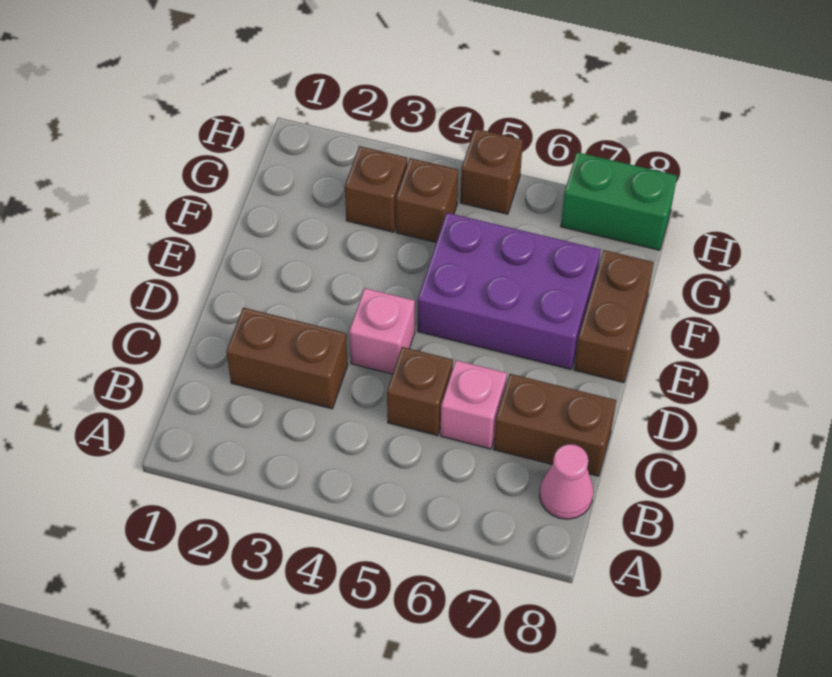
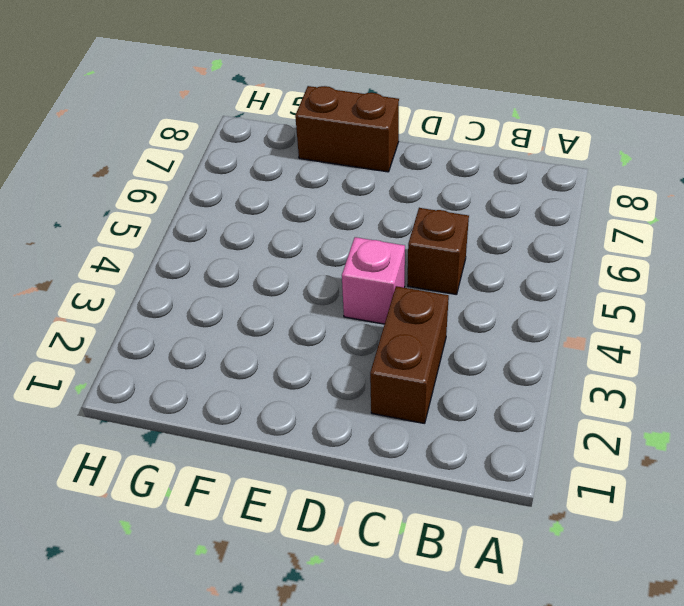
none -> pink cone B8 level 1
none -> pink brick C6 level 1
none -> brown brick C7:C8 level 1

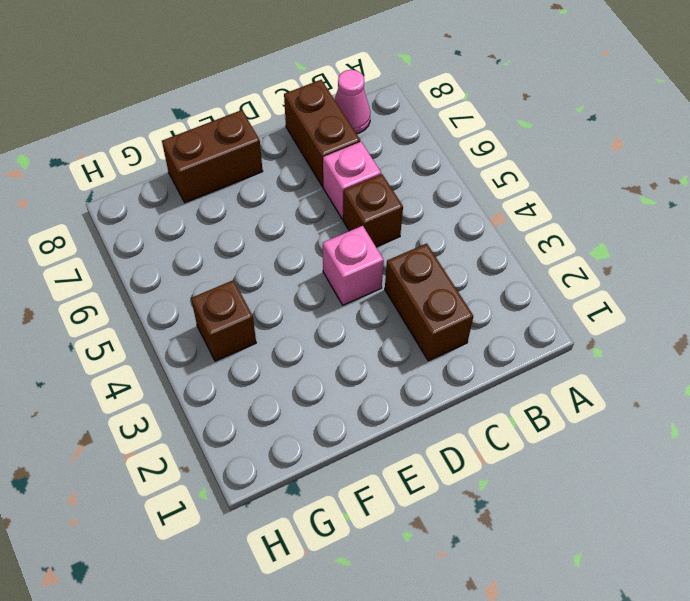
none -> purple brick E5:F7 level 1
none -> brown brick G3 level 1
none -> brown brick H5 level 1

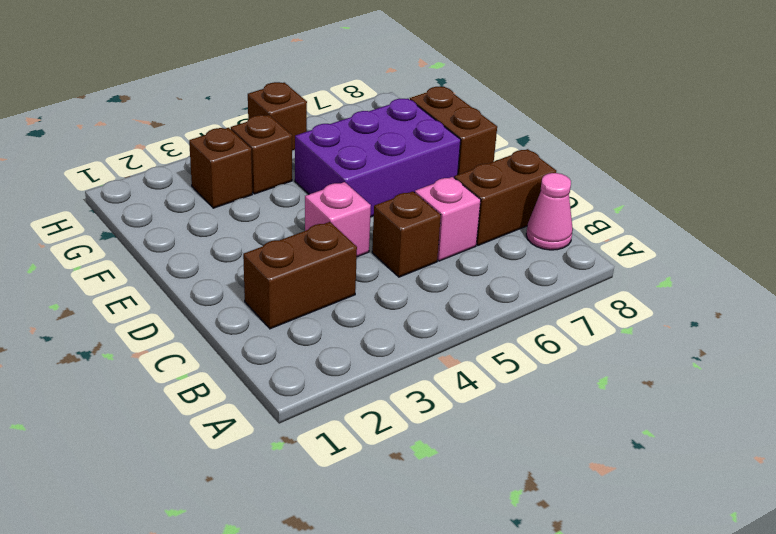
none -> green brick H7:H8 level 1

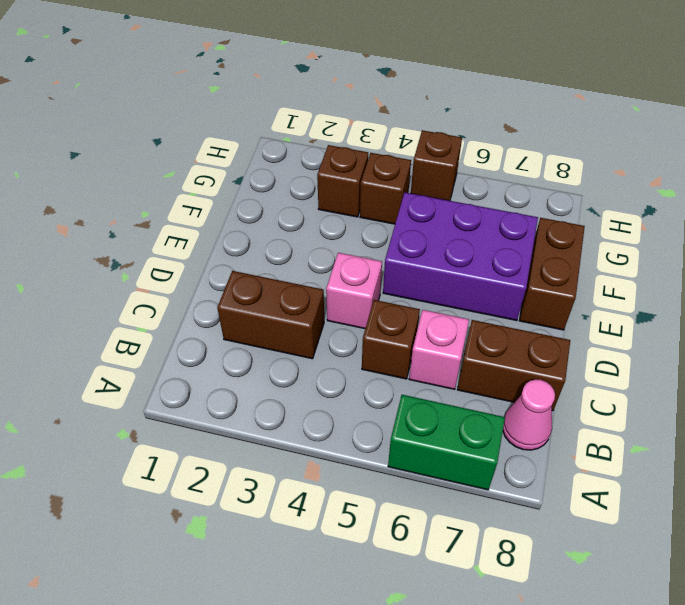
green brick A6:A7 level 1 -> green brick H7:H8 level 1

